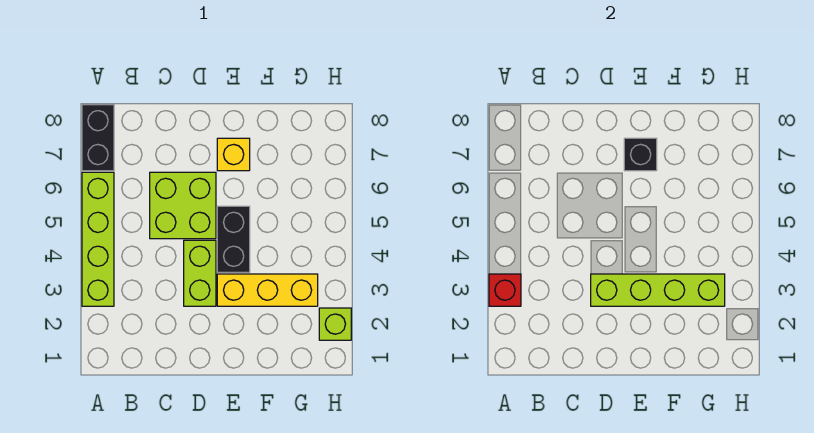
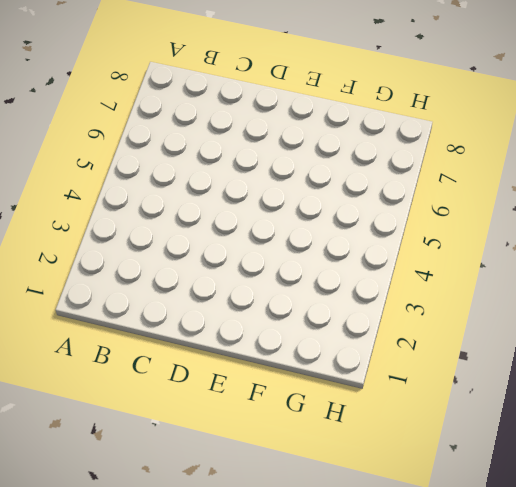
none -> lime brick A3:A6 level 1
none -> black brick A7:A8 level 1

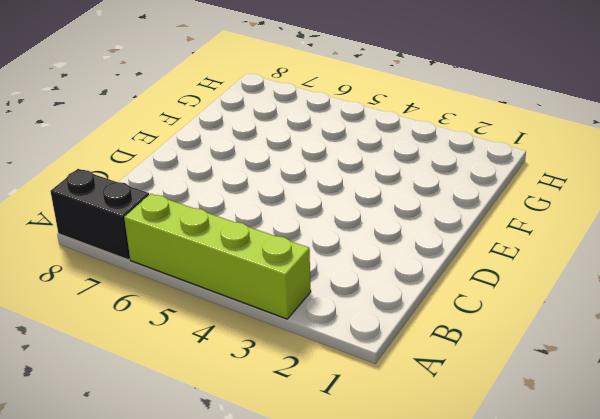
none -> lime brick C5:D6 level 1
none -> lime brick D3:D4 level 1

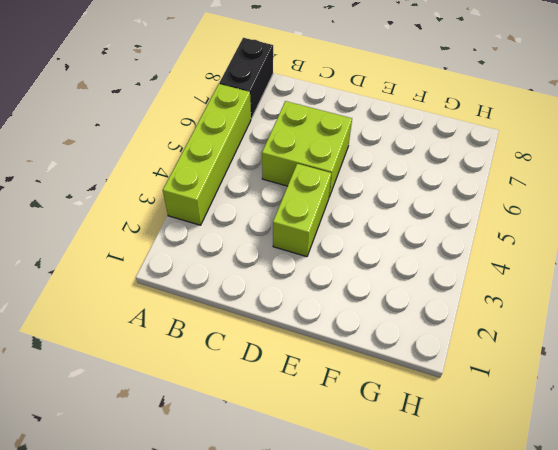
none -> yellow brick E3:G3 level 1
none -> black brick E4:E5 level 1

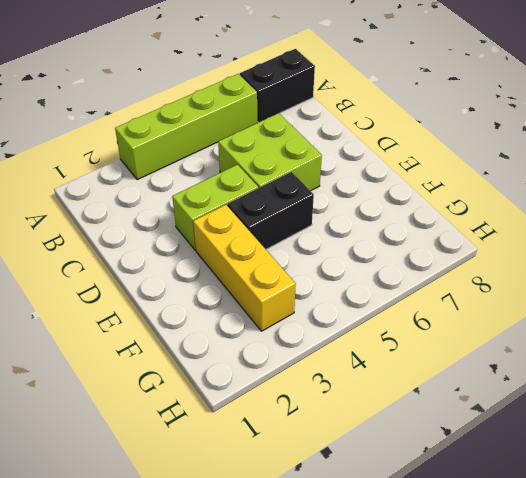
none -> yellow brick E7 level 1
none -> lime brick H2 level 1

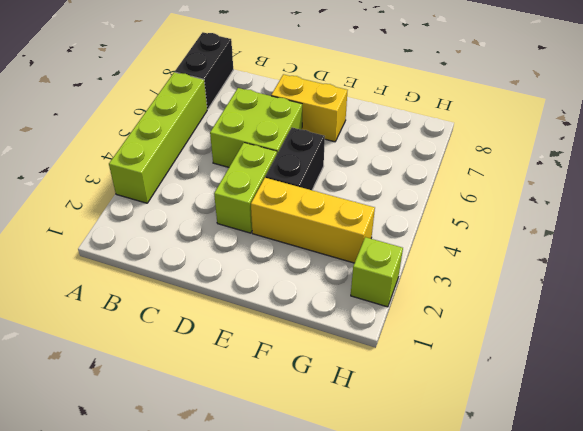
yellow brick D7:E7 level 1 -> yellow brick E7 level 1
none -> red brick A3 level 2
none -> lime brick D3:G3 level 2

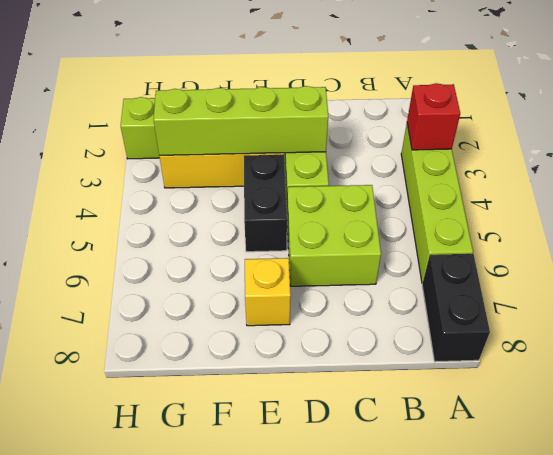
none -> black brick E7 level 2

